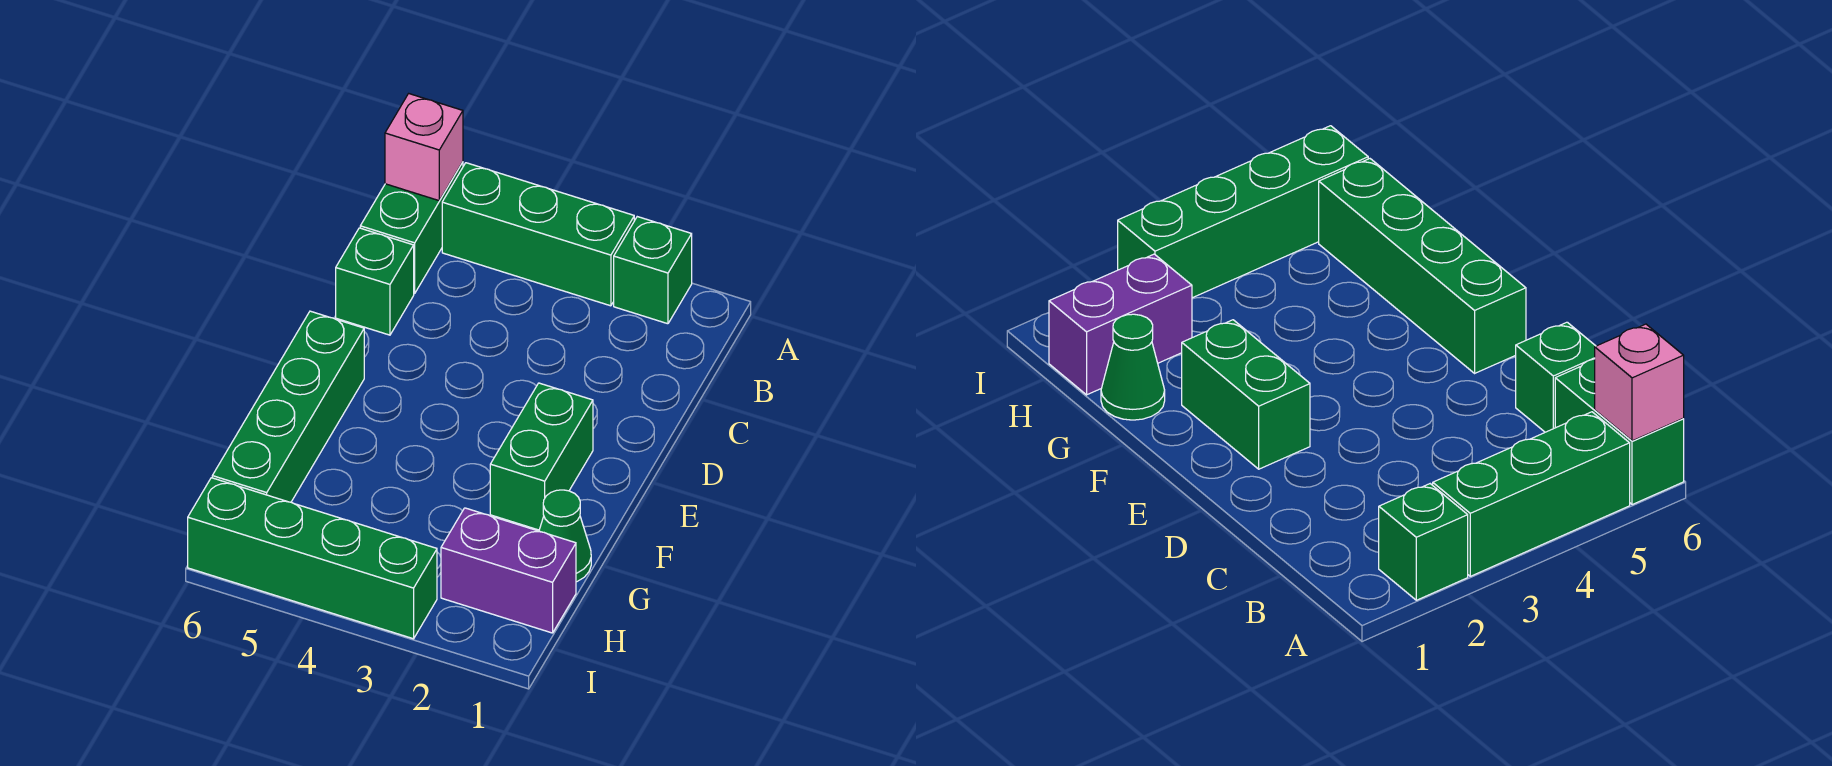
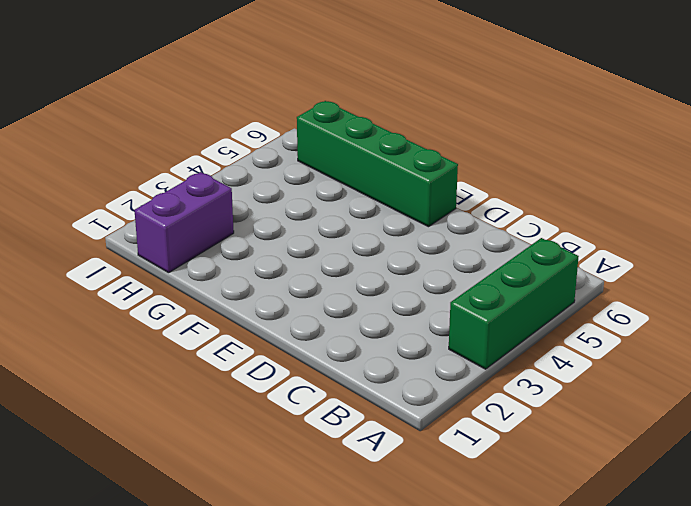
none -> green brick A2 level 1
none -> green brick A6:B6 level 1

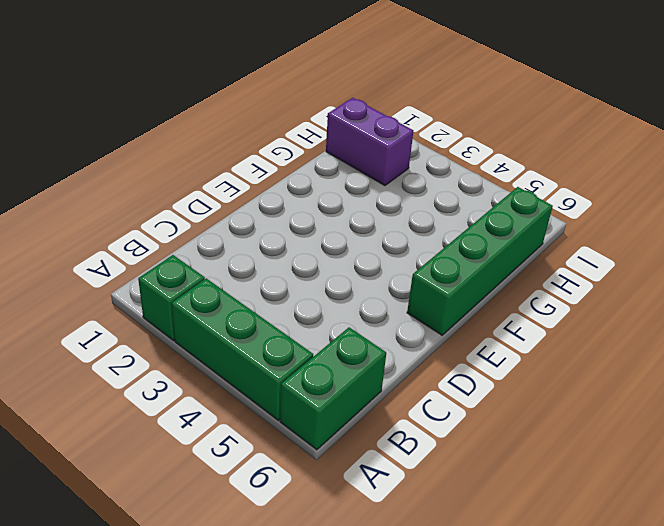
none -> green brick C6 level 1
none -> green brick E2:F2 level 1

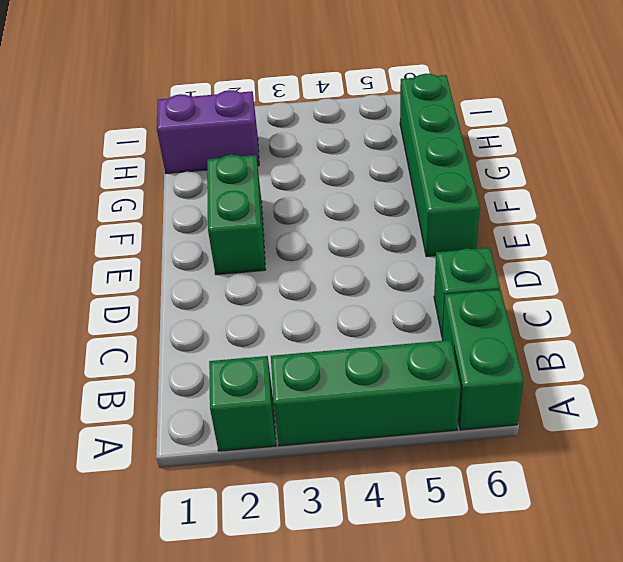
none -> green cone G1 level 1
none -> green brick I3:I6 level 1

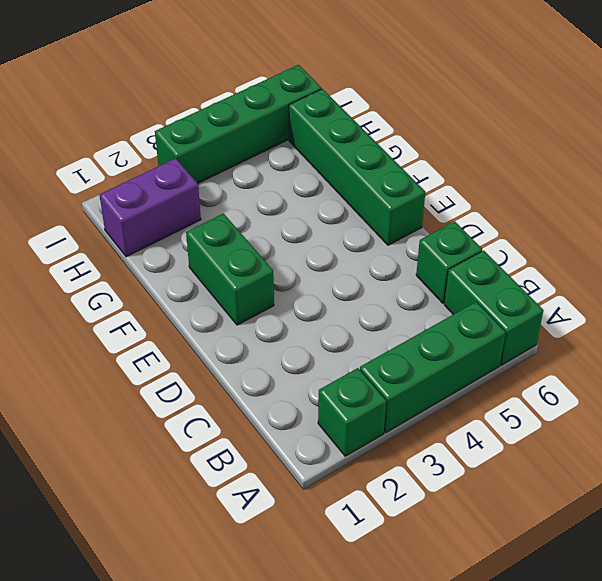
none -> green cone G1 level 1
none -> pink brick A6 level 2

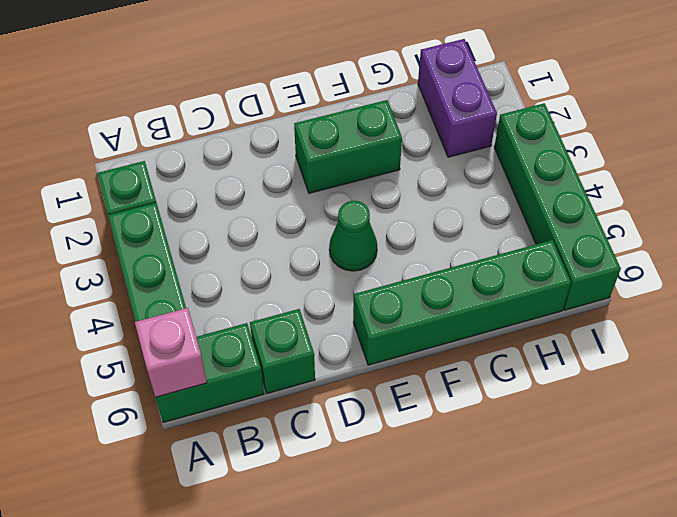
green cone E4 level 1 -> green cone G1 level 1

